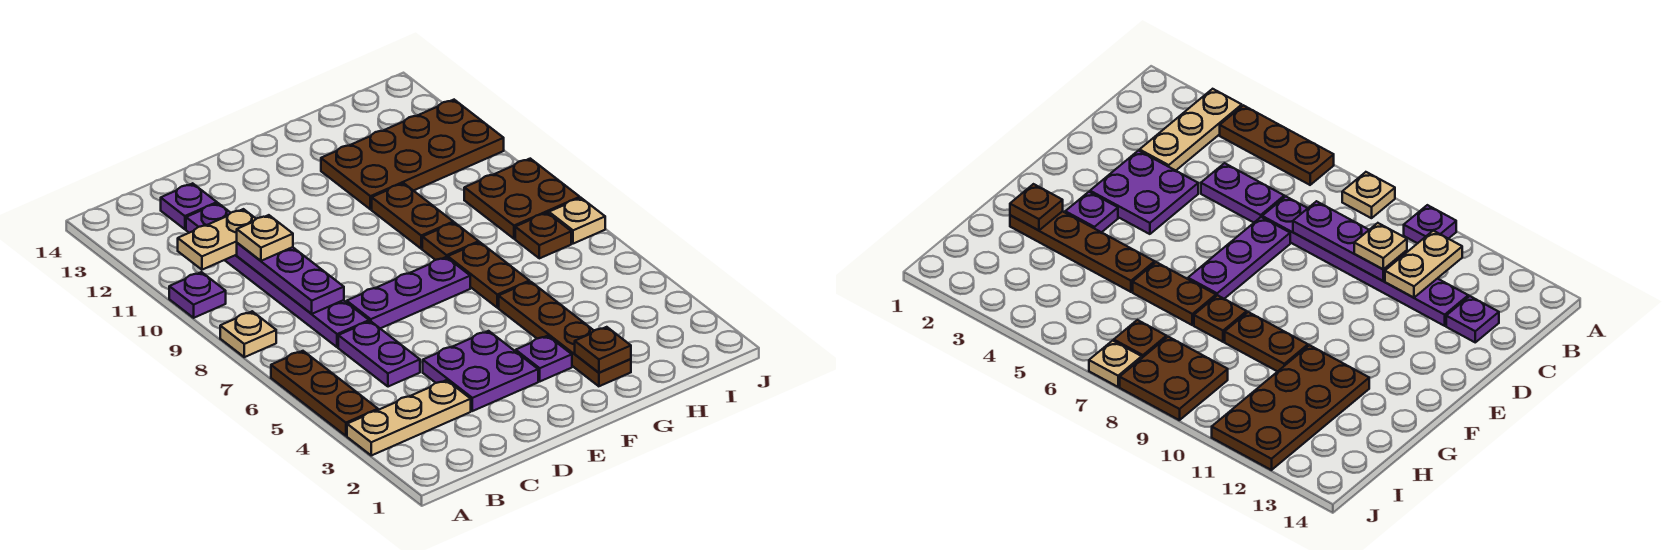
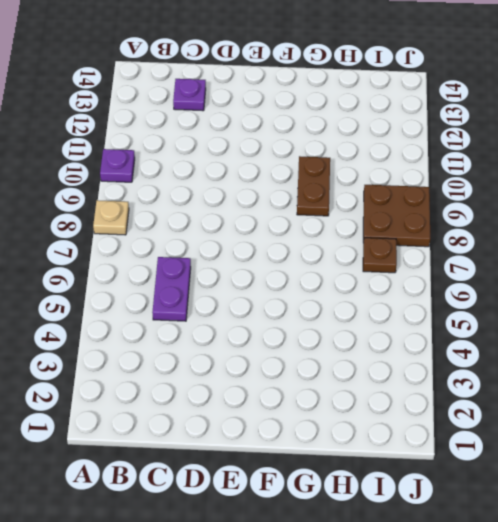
none -> tan plate A3:C3 level 1
none -> brown plate A4:A6 level 1
none -> purple plate C7:C12 level 1

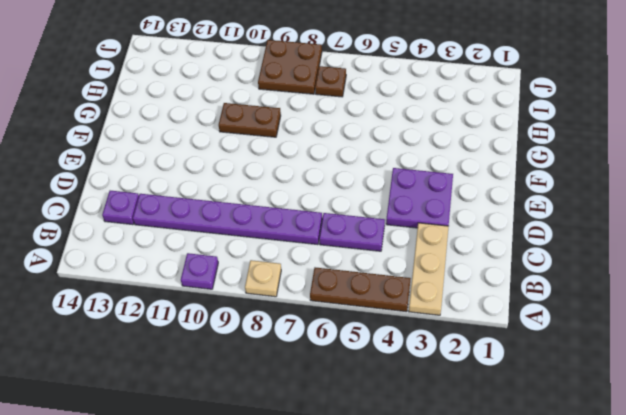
none -> purple plate D7:F7 level 1
none -> purple plate F3 level 1
none -> brown plate G2:G5 level 1

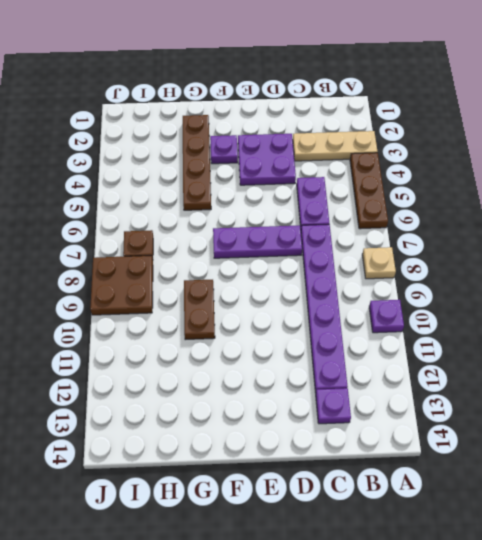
none -> brown plate G6:G7 level 1
none -> brown plate G8 level 1
none -> brown plate G11:J12 level 1

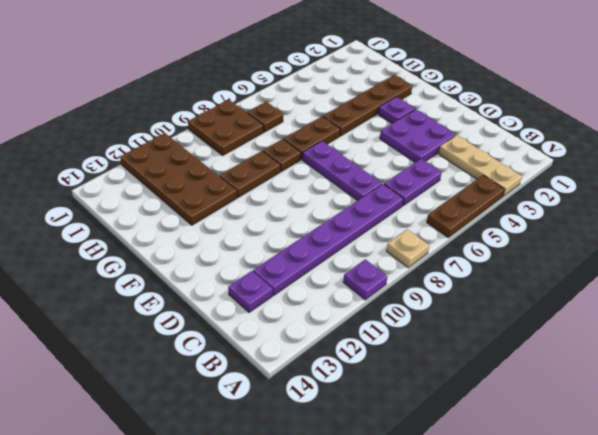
none -> tan plate J7 level 1
none -> tan plate B11:C11 level 2
none -> purple plate C8:C10 level 2

